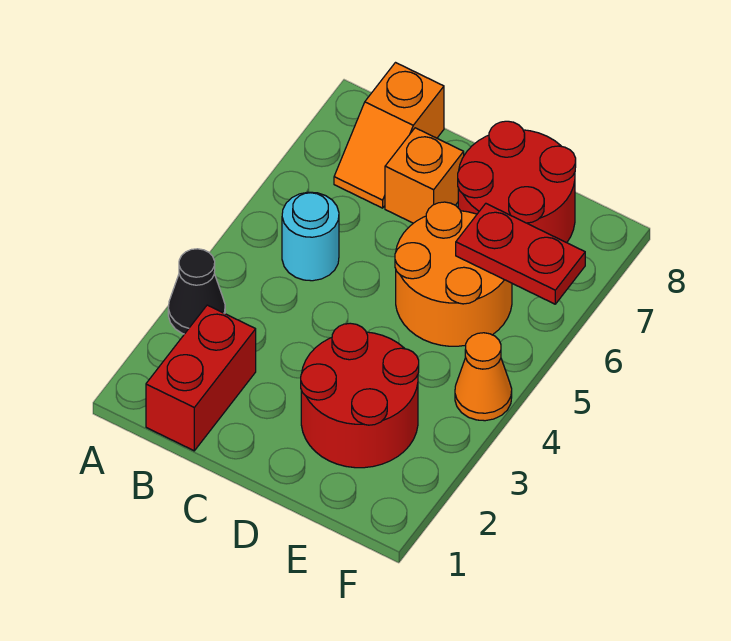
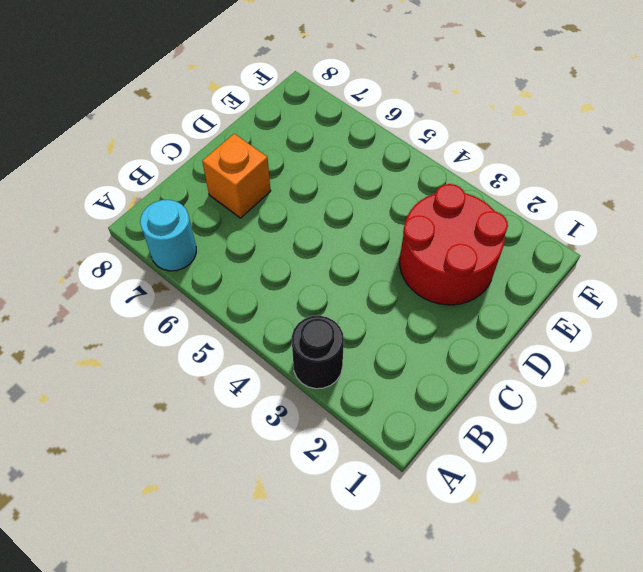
black round brick A3 level 1 -> black cone A3 level 1
cyan round brick A7 level 1 -> cyan round brick B5 level 1
none -> red brick B1:B2 level 1
none -> orange slope B7:B8 level 1 top 8

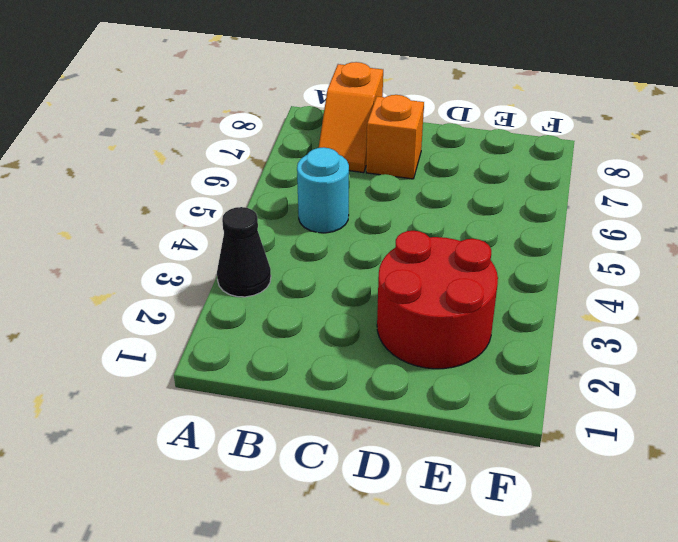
none -> red brick B1:B2 level 1
none -> orange round brick D5:E6 level 1

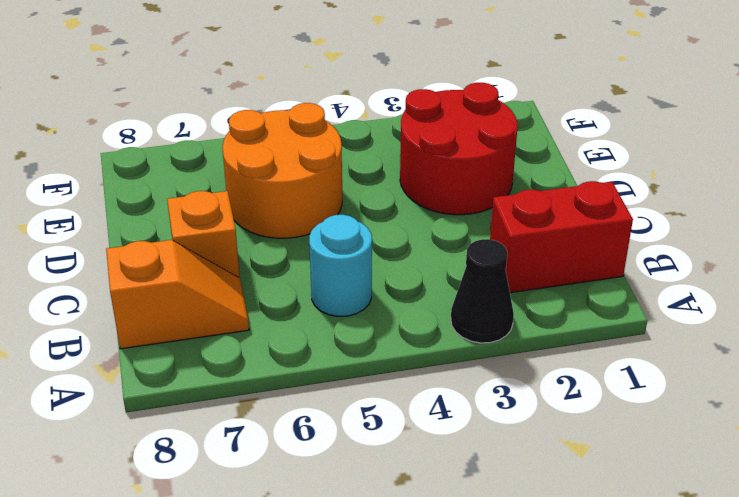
none -> red round brick D7:E8 level 1
none -> orange cone F4 level 1

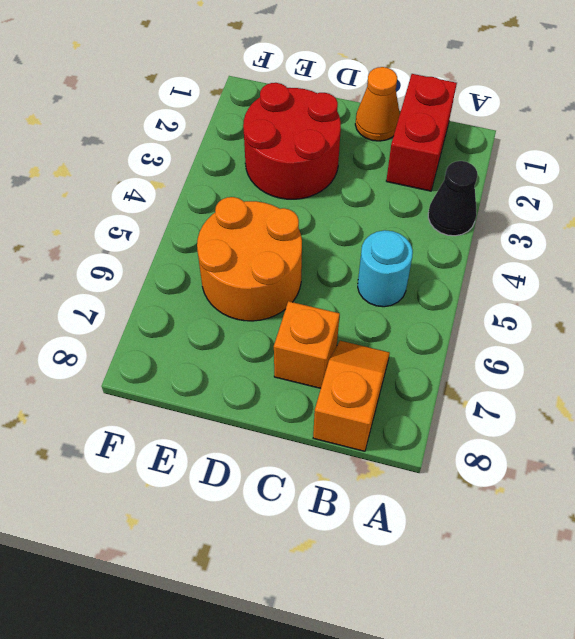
orange cone C1 level 1 -> orange cone F4 level 1
none -> red round brick D7:E8 level 1
none -> red plate E6:F6 level 2

